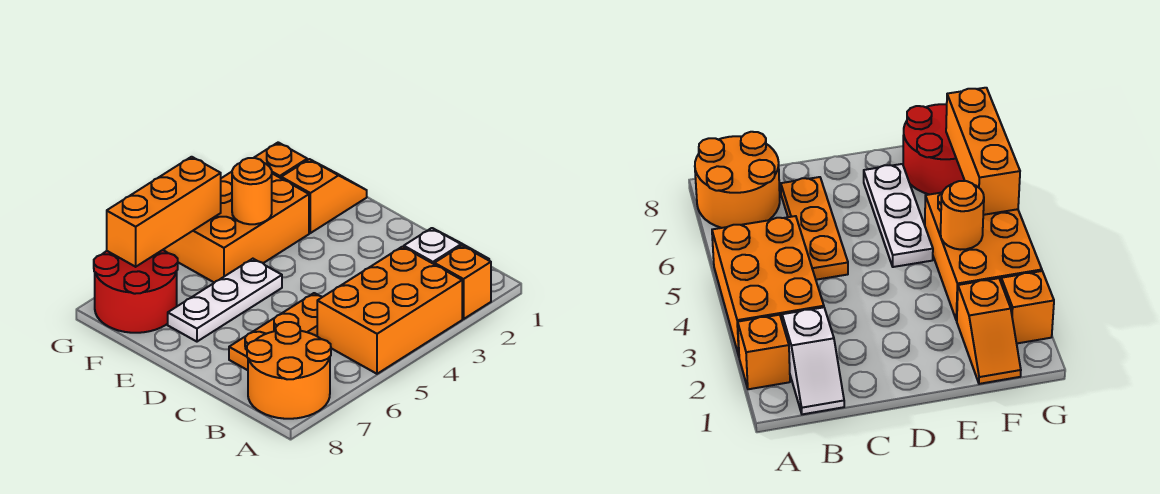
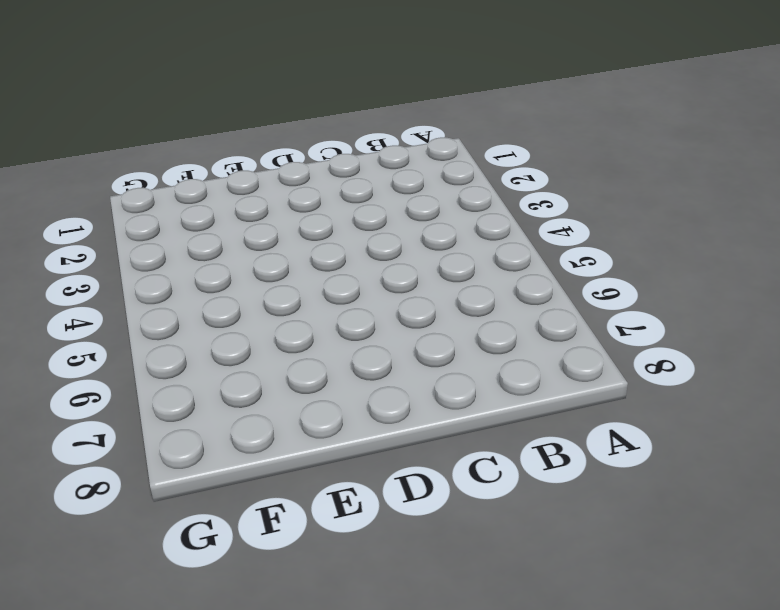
none -> orange brick A2 level 1
none -> orange brick A3:B5 level 1
none -> orange round brick A7:B8 level 1

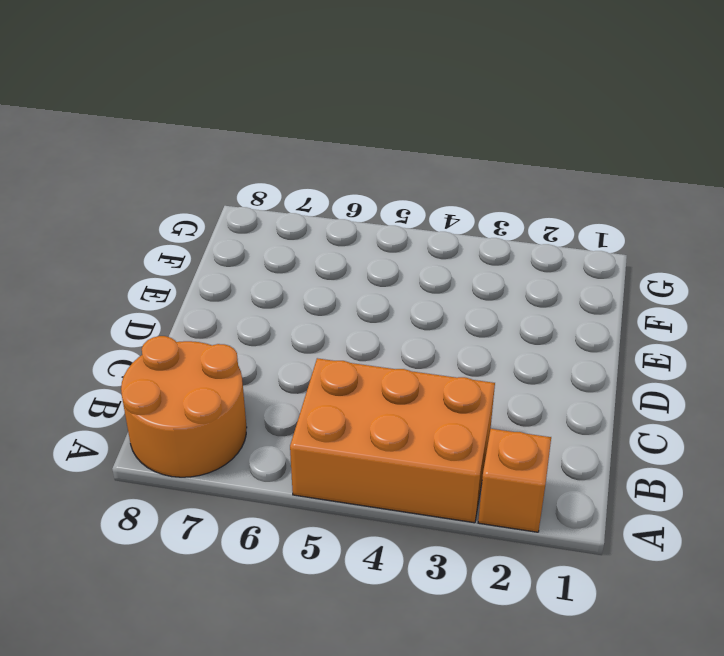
none -> white slope B1:B2 level 1 top 2
none -> orange plate C5:C7 level 1
none -> white plate E5:E7 level 1

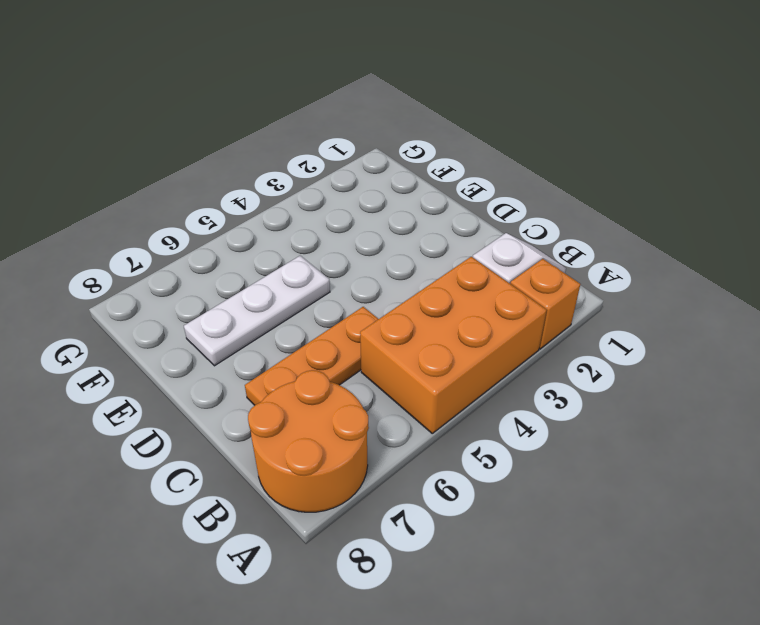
none -> orange slope F1:F2 level 1 top 2
none -> orange brick F3:G5 level 1
none -> red round brick F7:G8 level 1

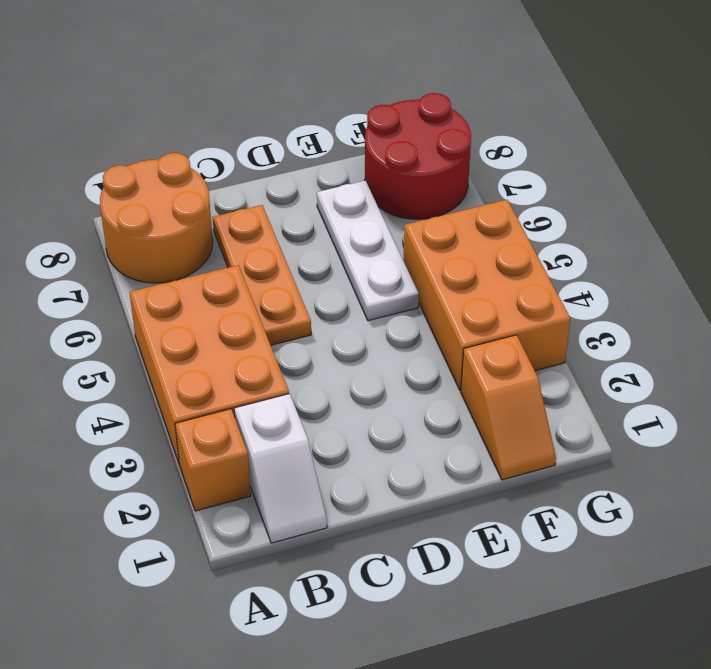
none -> orange brick G2 level 1
none -> orange round brick F4 level 2
none -> orange brick G5:G7 level 2

